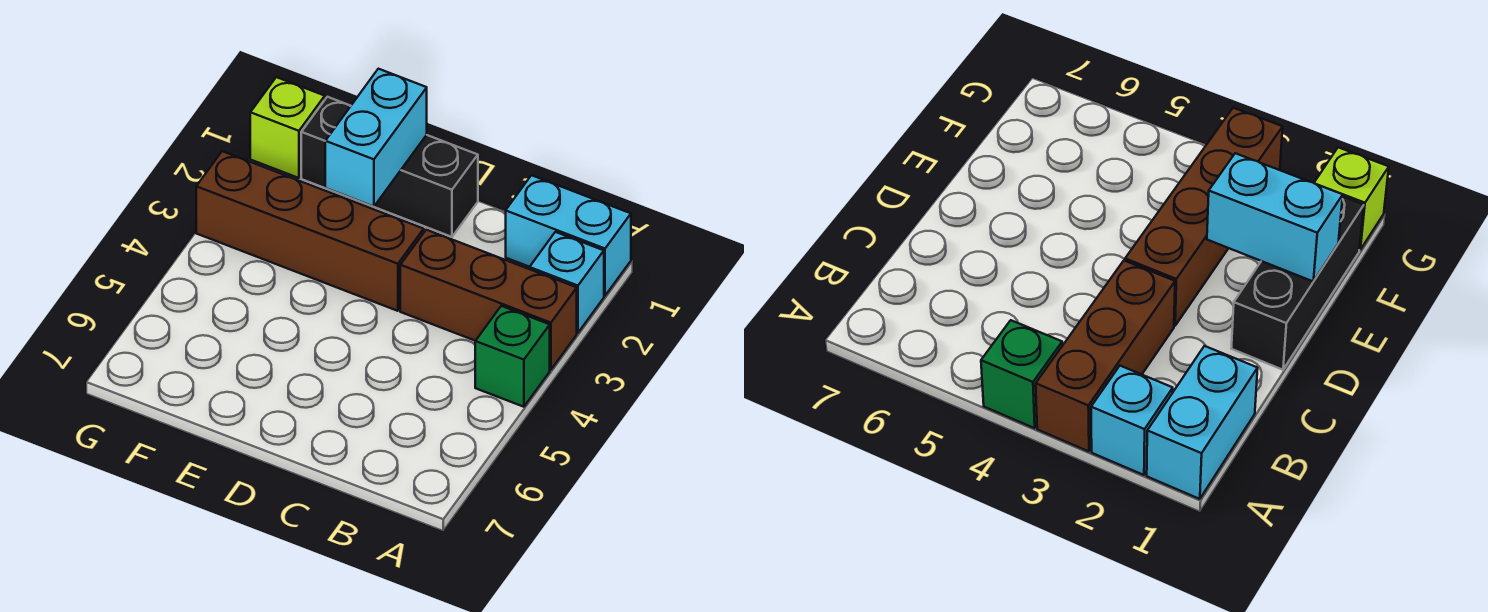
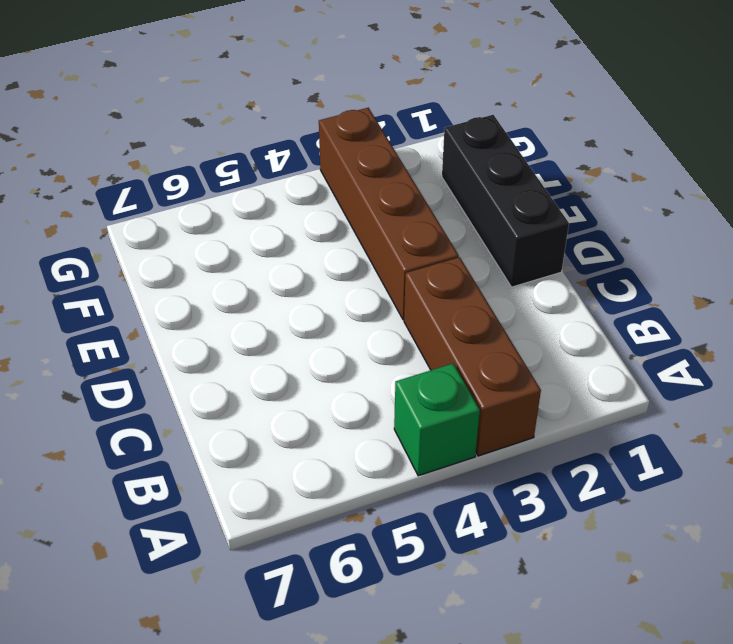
none -> cyan brick A1:B1 level 1
none -> cyan brick A2 level 1

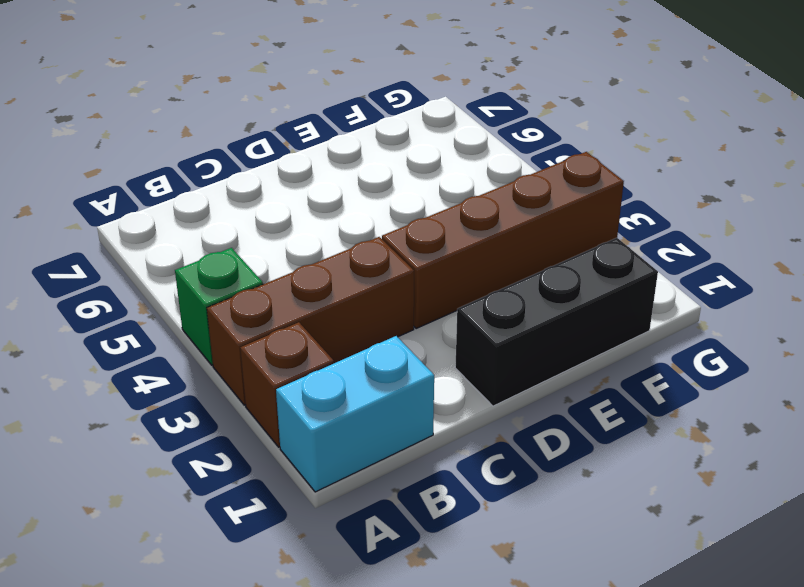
brown brick A2 level 1 -> cyan brick A2 level 1
none -> lime brick G1 level 1
none -> cyan brick E1:E2 level 2

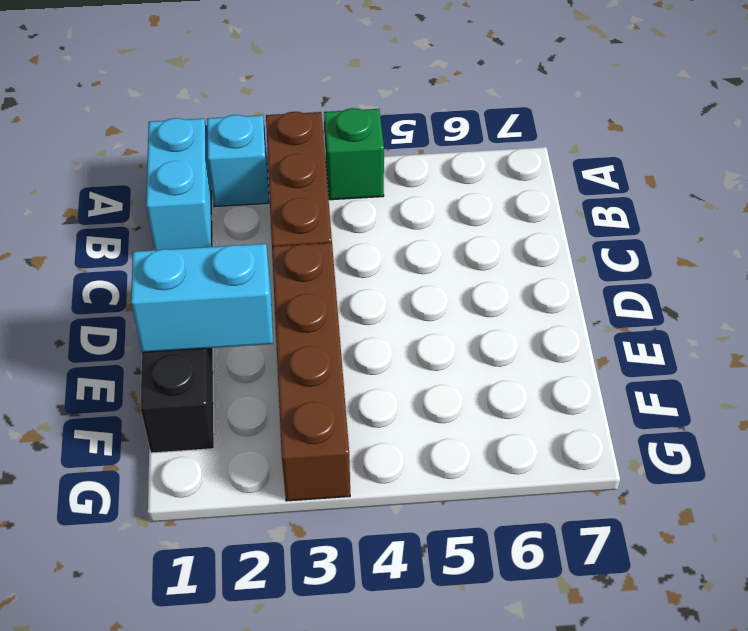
none -> lime brick G1 level 1

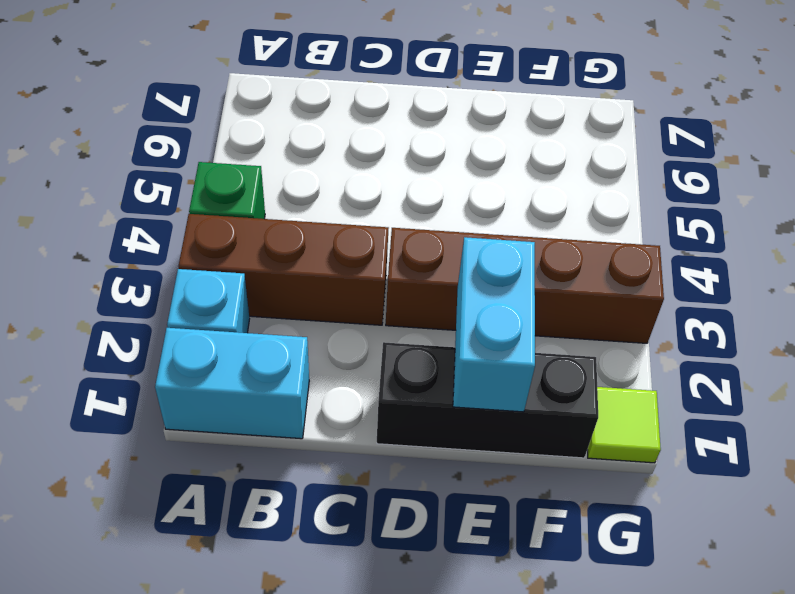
lime tile G1 level 1 -> lime brick G1 level 1

